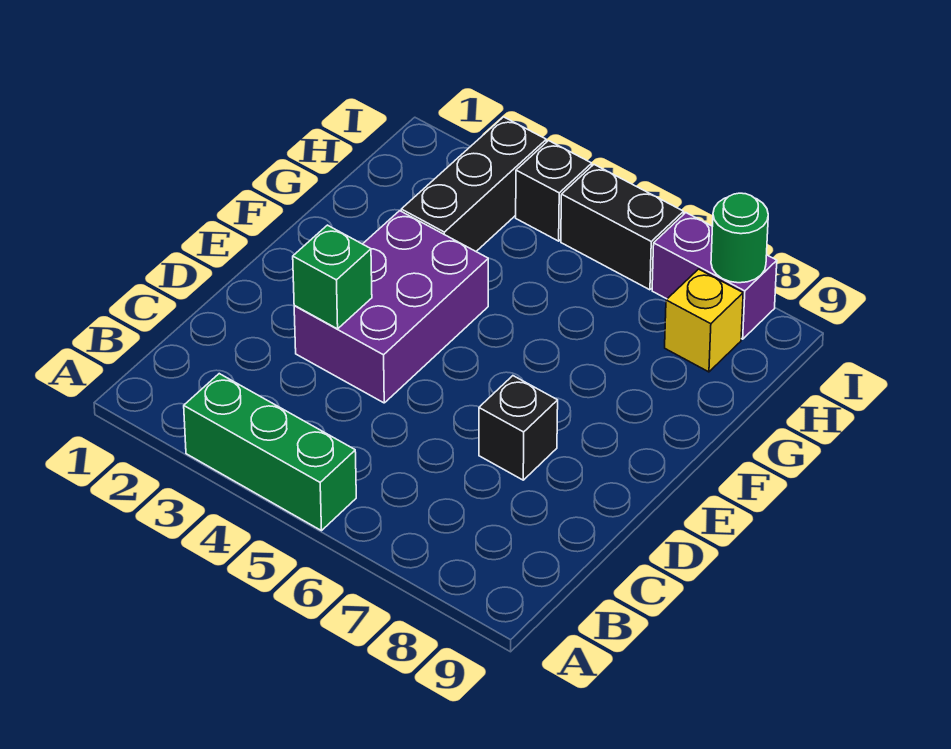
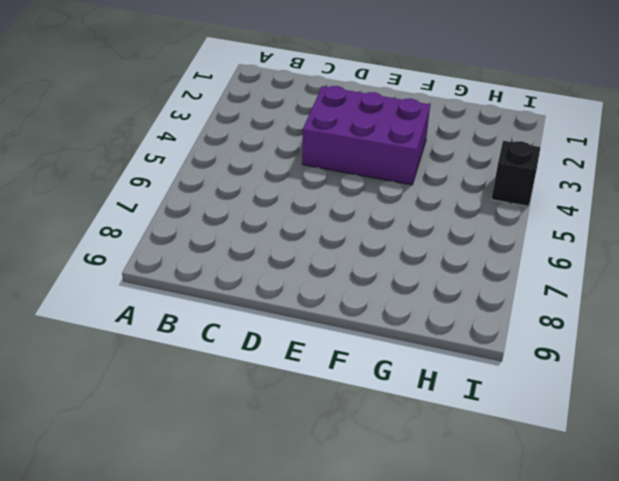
none -> green brick A3:A5 level 1
none -> black brick D7 level 1

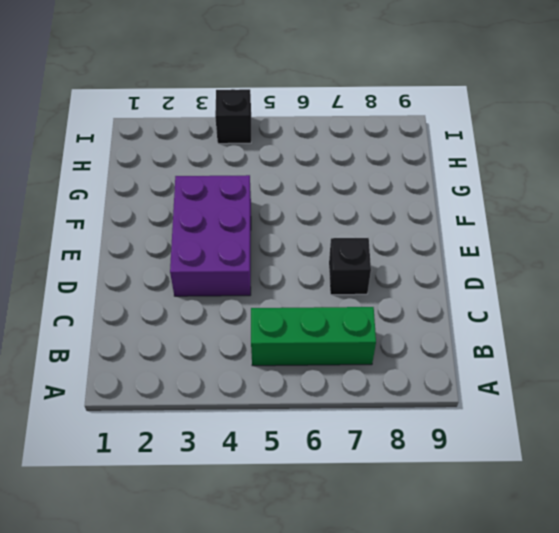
green brick B5:B7 level 1 -> green brick A3:A5 level 1
none -> black brick G3:I3 level 1
none -> yellow brick H8 level 1

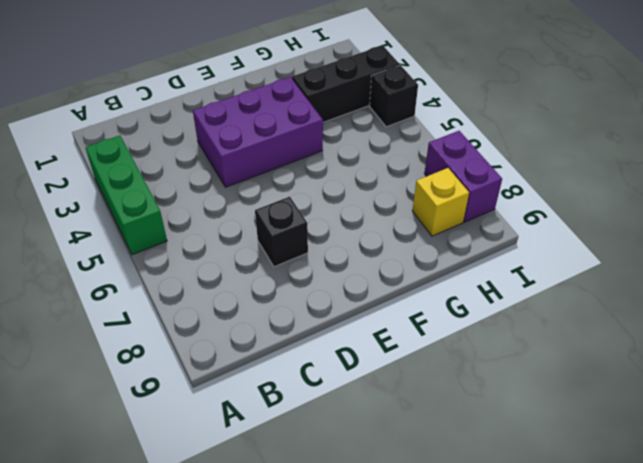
none -> black brick I5:I6 level 1
none -> green brick D3 level 2

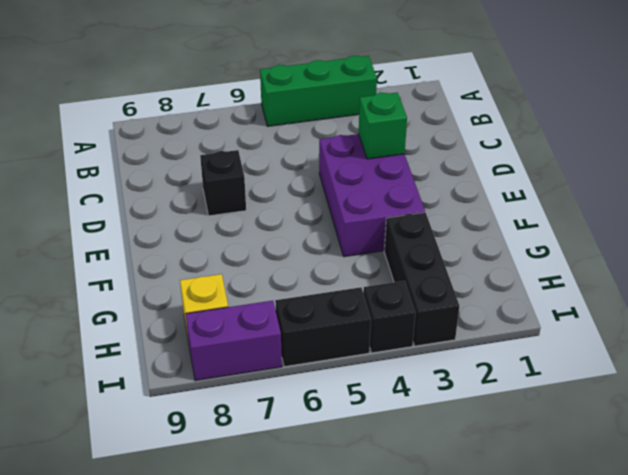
none -> green round brick I8 level 2

